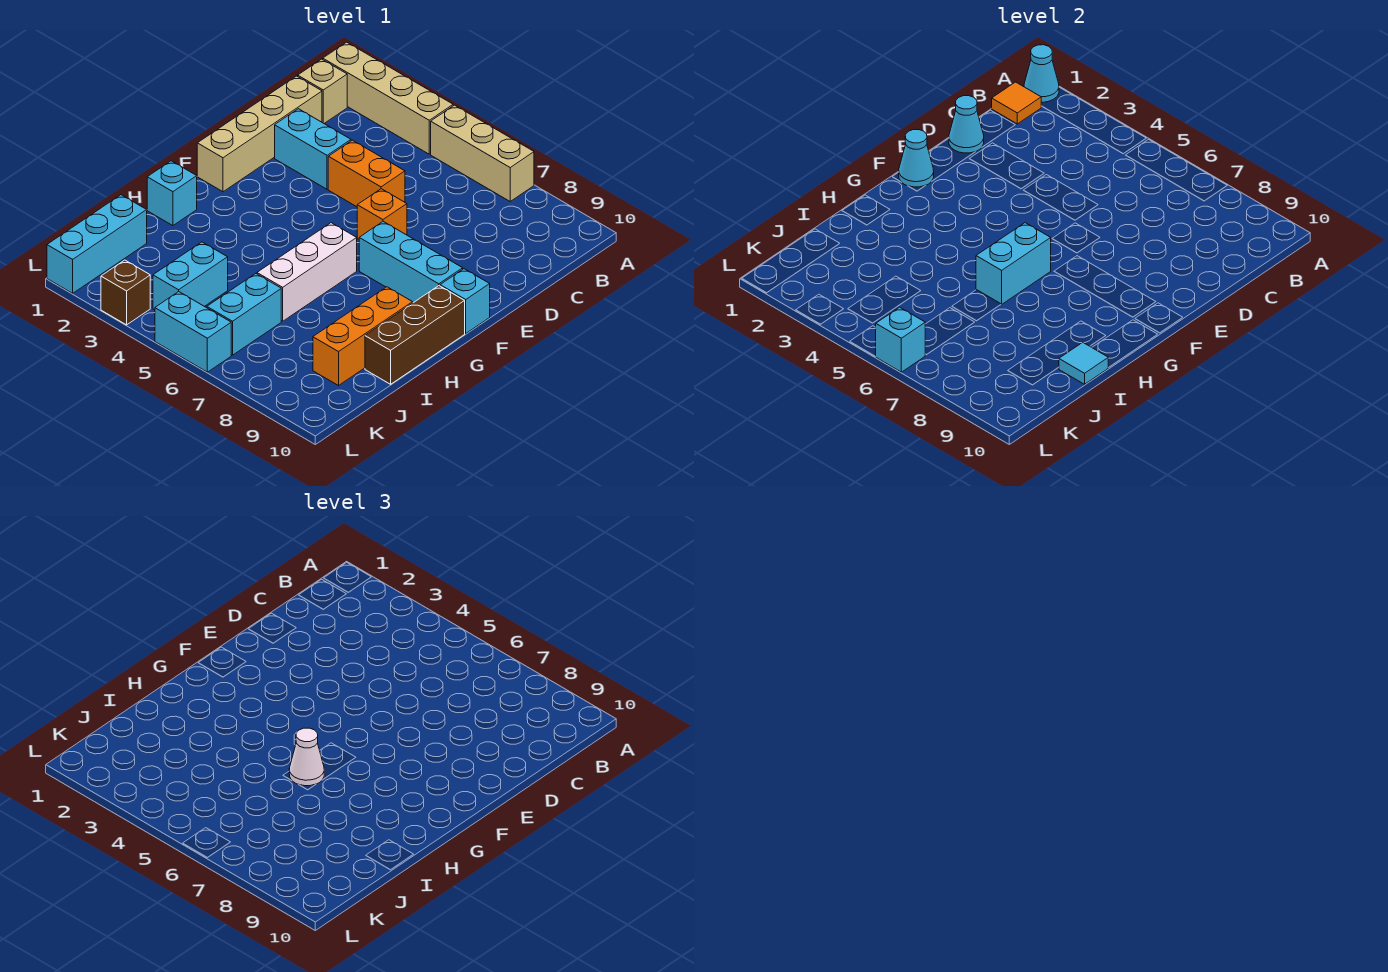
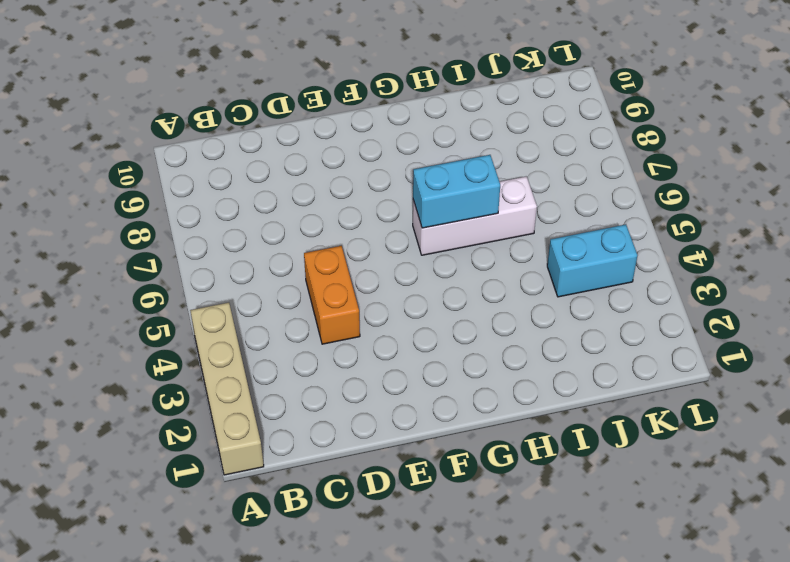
none -> tan brick A5:A7 level 1
none -> tan brick B1 level 1
none -> tan brick C1:F1 level 1

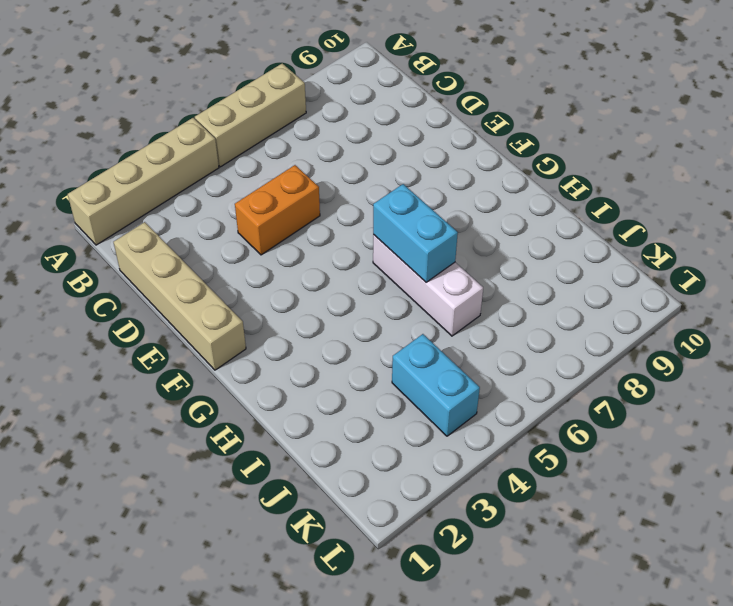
none -> tan brick B1 level 1
none -> cyan brick D2:D3 level 1
none -> orange brick E6 level 1

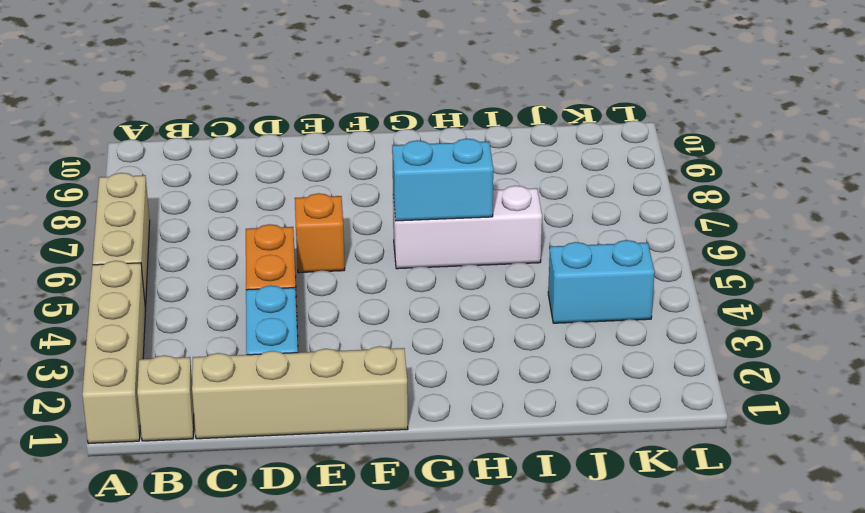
none -> cyan brick F7:F9 level 1
none -> cyan brick F10 level 1
none -> brown brick G10:I10 level 1

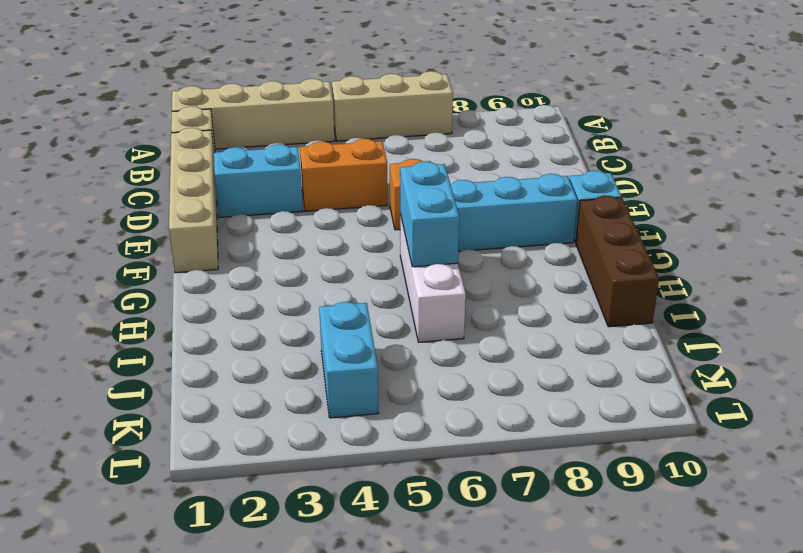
none -> cyan brick H1 level 1
none -> orange brick H9:J9 level 1
none -> cyan brick J1:L1 level 1

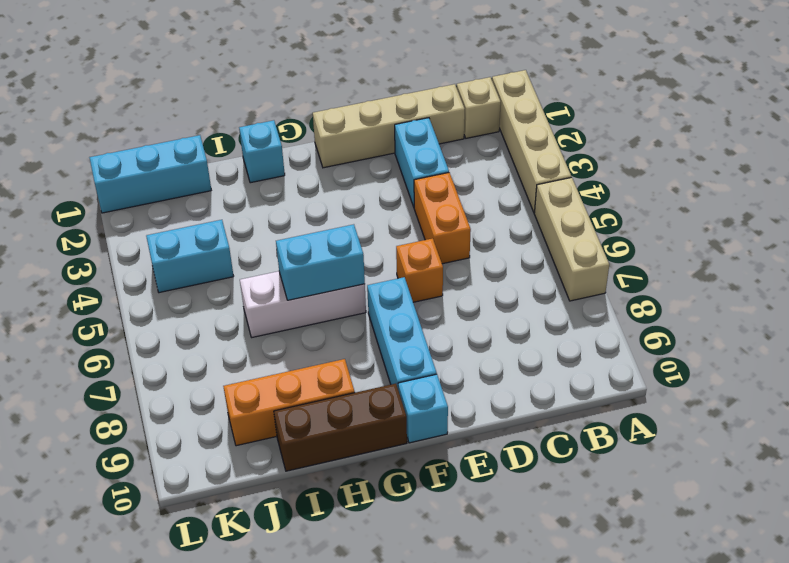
none -> cyan brick J6:K6 level 1
none -> brown brick L3 level 1
none -> cyan brick L5:L6 level 1

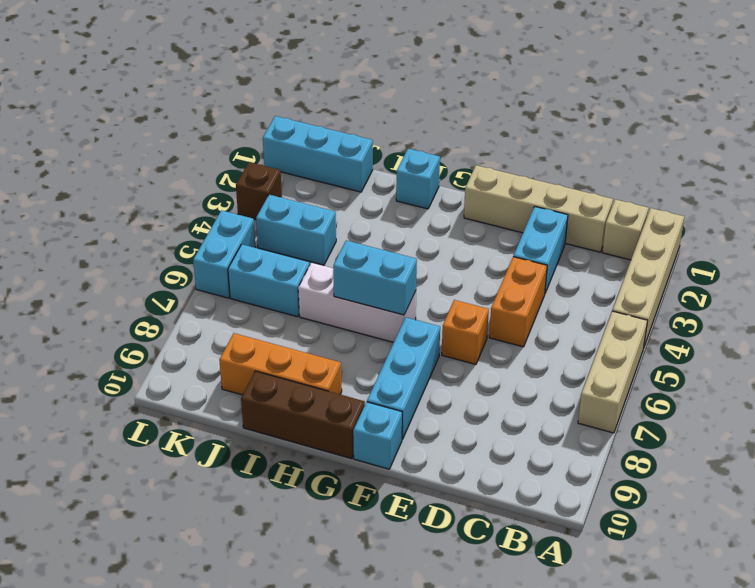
none -> cyan cone A1 level 2
none -> orange tile B1 level 2
none -> cyan cone D1 level 2

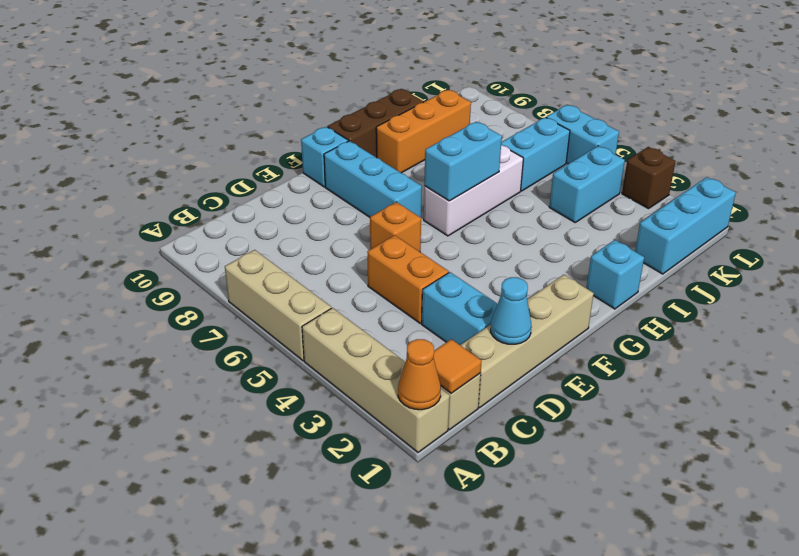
orange cone A1 level 2 -> cyan cone A1 level 2
none -> cyan cone F1 level 2
none -> cyan tile I10 level 2
none -> cyan brick L6 level 2

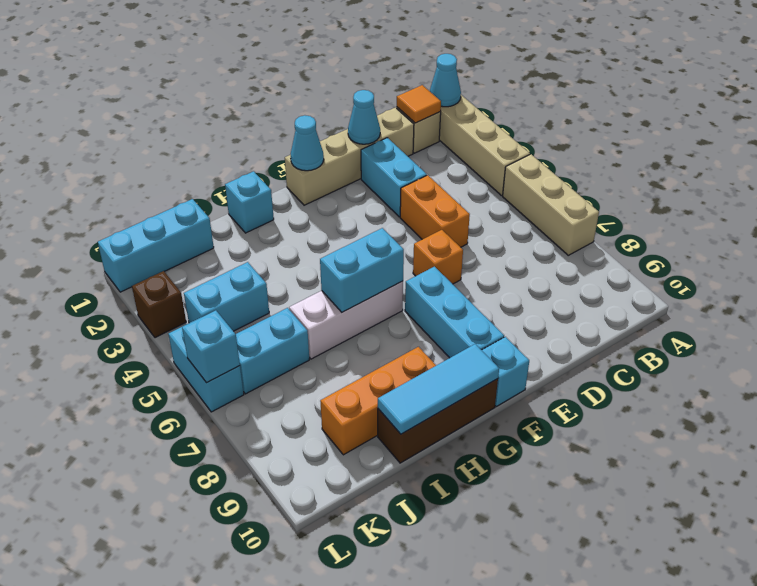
cyan tile G10:I10 level 2 -> cyan tile I10 level 2
none -> white cone H6 level 3

